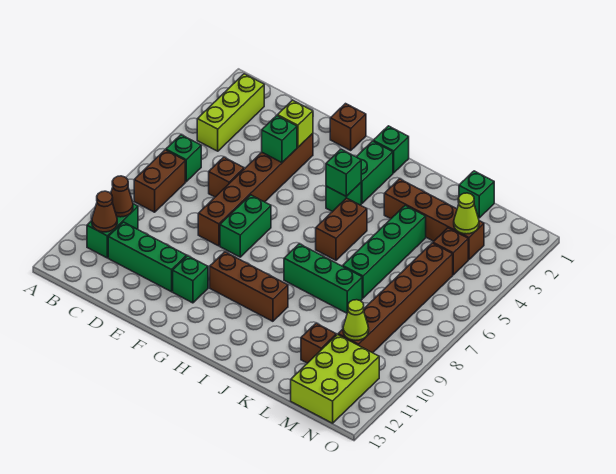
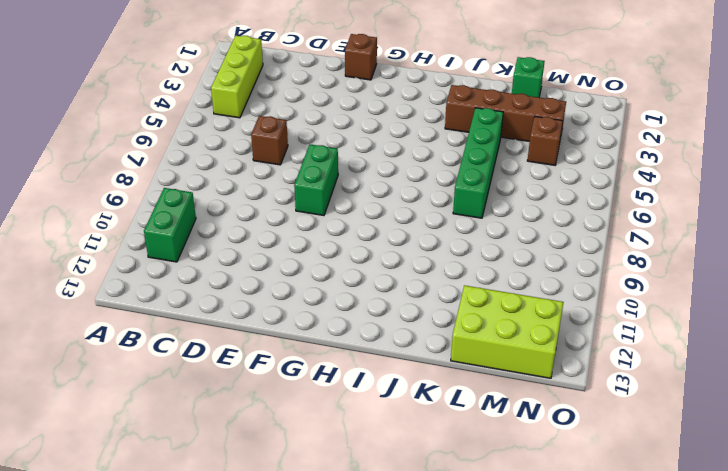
lime brick L12:N13 level 1 -> lime brick M11:N13 level 1
none -> green brick B6 level 1
none -> brown brick B7:B8 level 1
none -> green brick C11:E11 level 1
none -> brown brick E3:E8 level 1

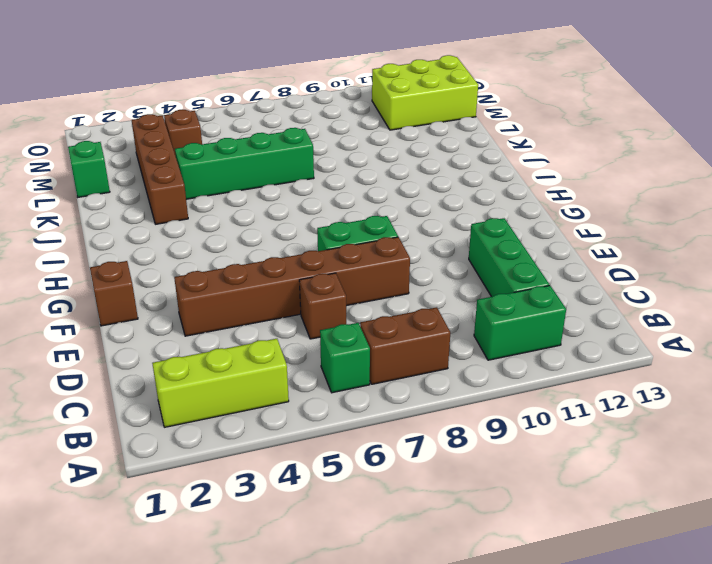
none -> green brick F11 level 1
none -> brown brick G10:I10 level 1
none -> green brick H1 level 1
none -> green brick H2:H3 level 1

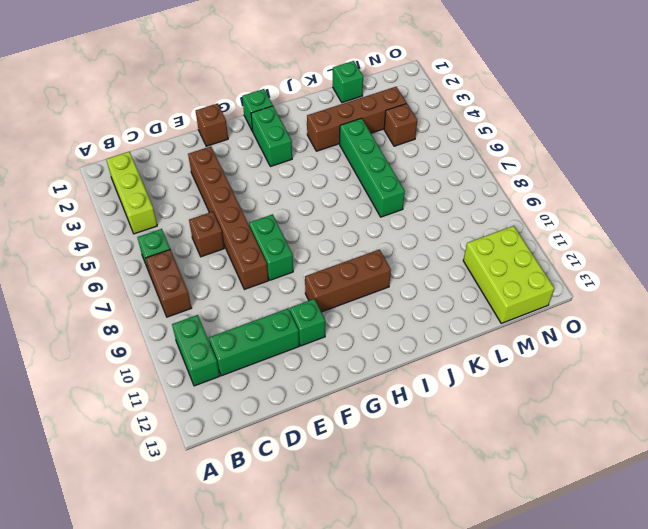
none -> green brick H4 level 1
none -> brown brick I5:I6 level 1
none -> green brick I8:K8 level 1
none -> brown brick L11 level 1

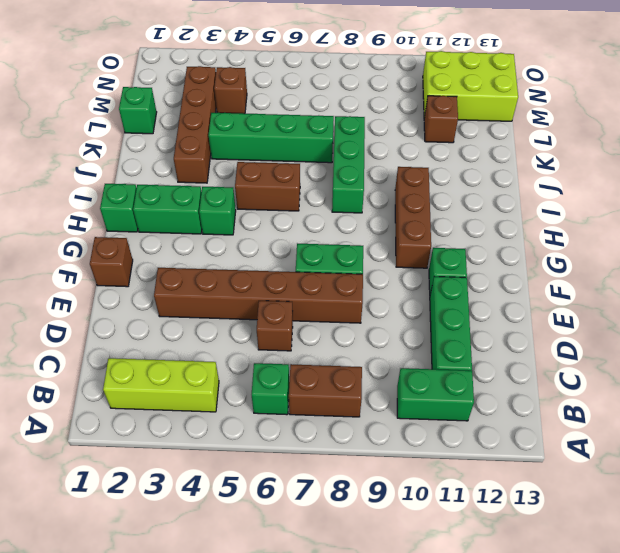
none -> brown brick M5:M10 level 1
none -> brown cone B10 level 2
none -> brown cone B11 level 2
none -> lime brick E3 level 2

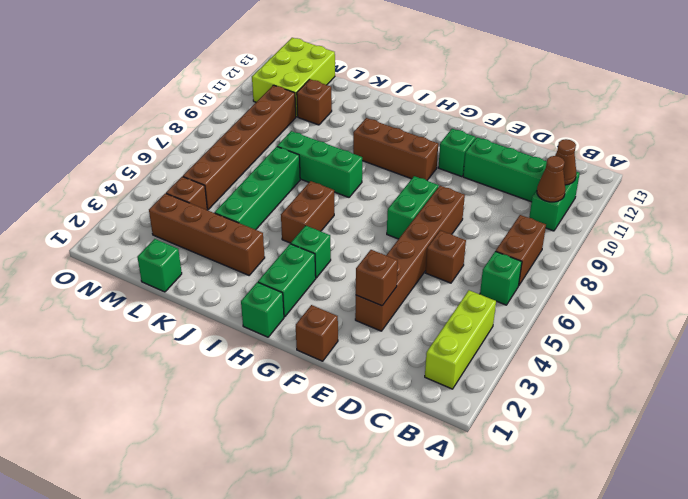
brown brick E3 level 2 -> lime brick E3 level 2
none -> green brick E4 level 2
none -> green brick H4 level 2
none -> lime cone M3 level 2
none -> lime cone M10 level 2

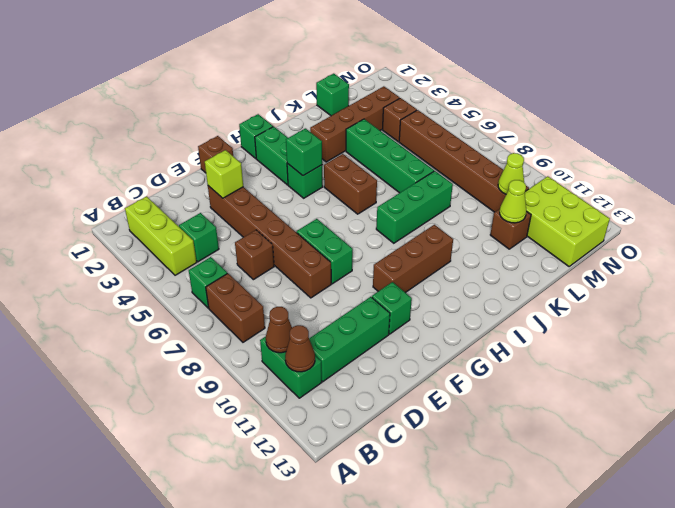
green brick C4 level 1 -> green brick E4 level 2
lime cone L11 level 2 -> lime cone M3 level 2

